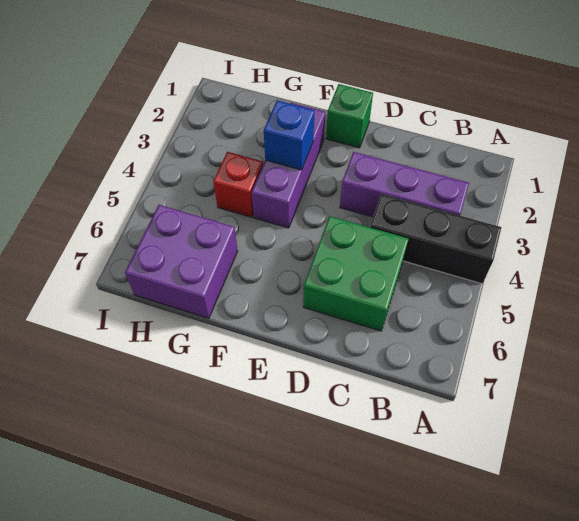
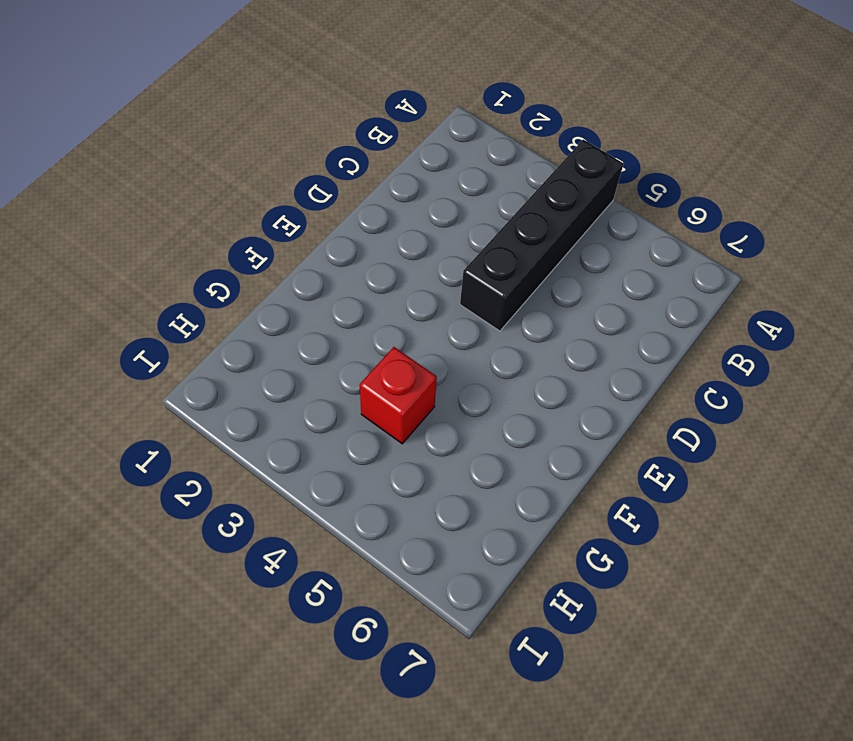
black brick A4:D4 level 1 -> black brick A4:C4 level 1
none -> purple brick B3:D3 level 1
none -> green brick C5:D6 level 1

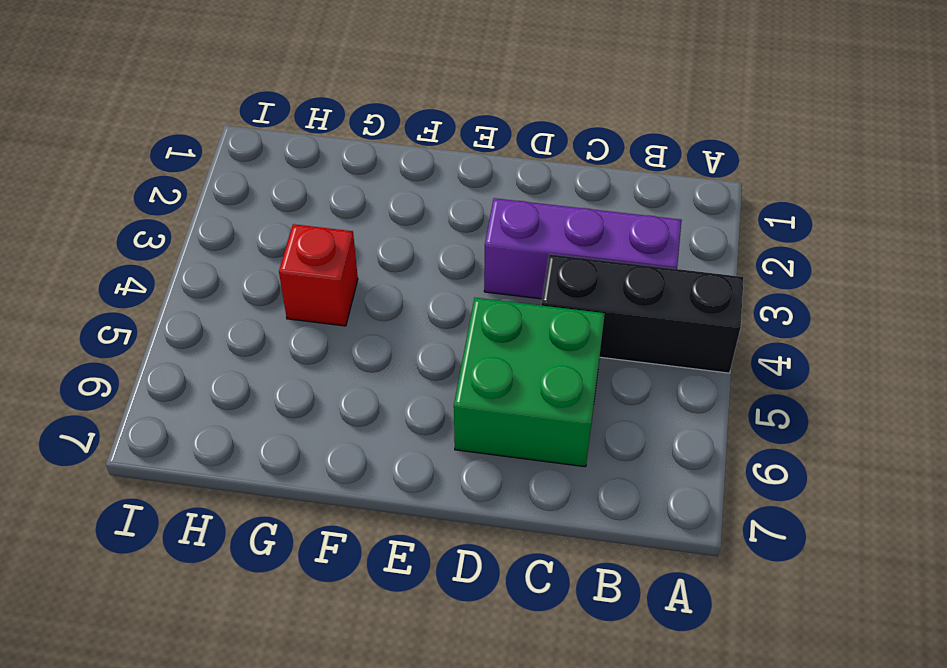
none -> green brick E1 level 1
none -> purple brick F2:F4 level 1

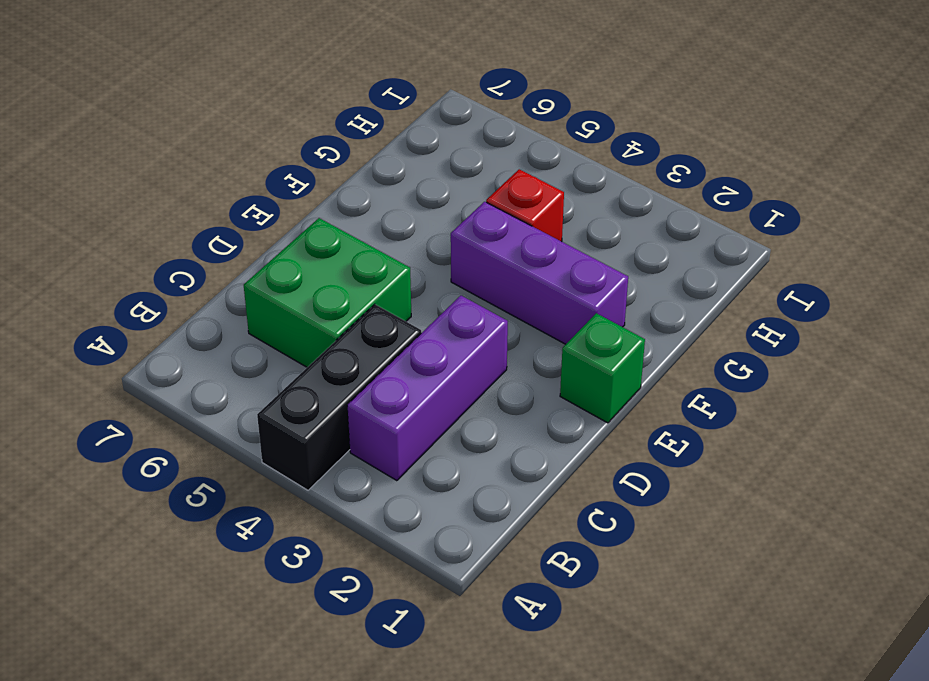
none -> purple brick G6:H7 level 1
none -> blue brick F3 level 2

